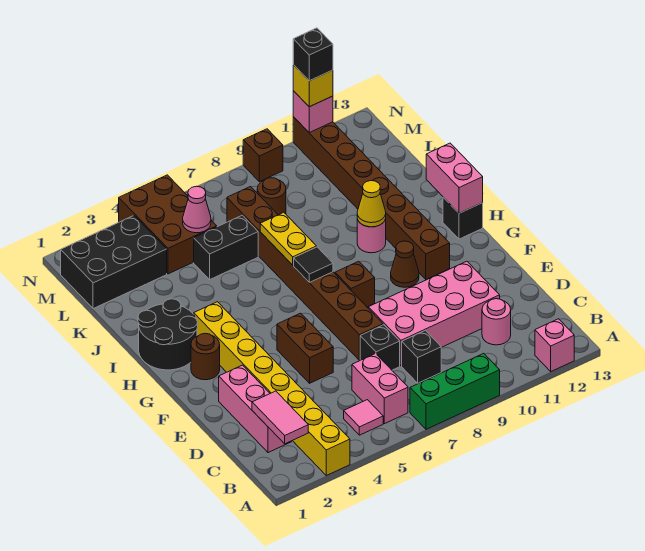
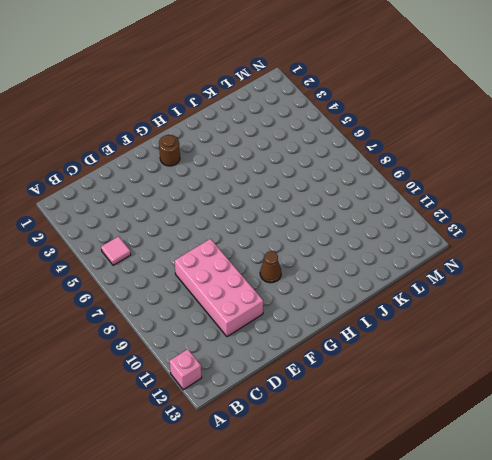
none -> yellow brick A3:H3 level 1
none -> green brick A7:A9 level 1
none -> pink brick B6:C6 level 1
none -> pink brick C2:E2 level 1

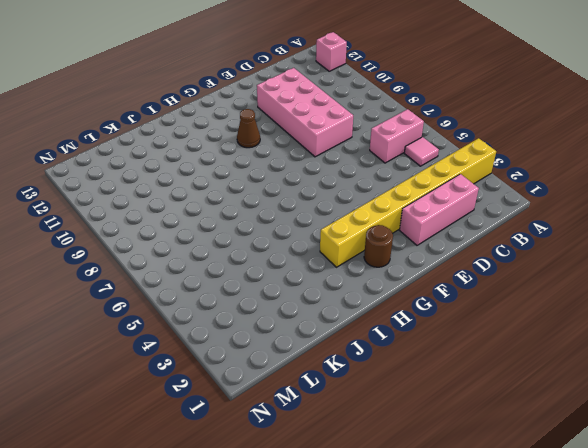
none -> green brick A7:A9 level 1
none -> black brick C8 level 1
none -> pink round brick C11 level 1
none -> black brick D7 level 1

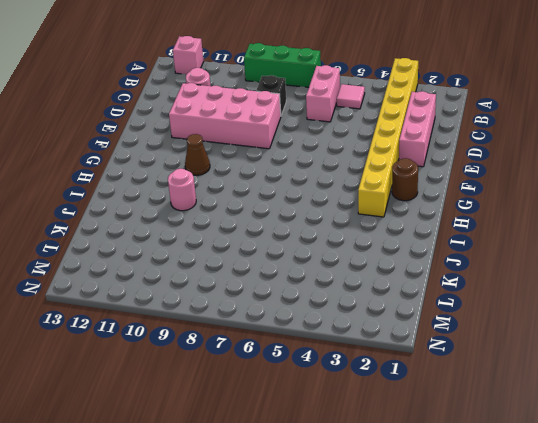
none -> black brick D7 level 1
none -> brown brick E5:F5 level 1
none -> brown brick E7:L7 level 1
none -> brown brick G8 level 1

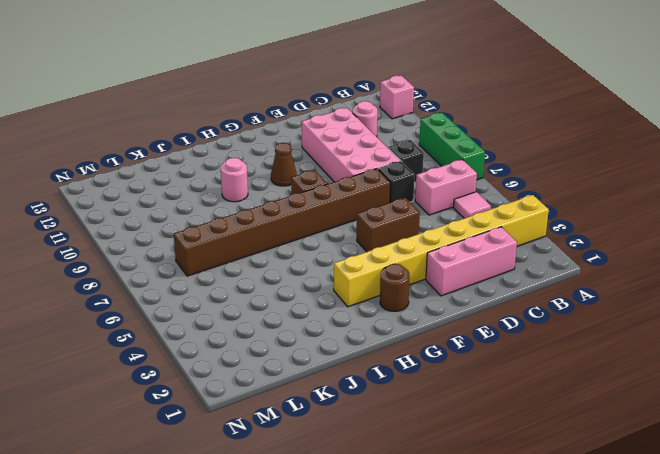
none -> brown brick G11:N11 level 1
none -> black round brick H1:I2 level 1
none -> black brick H13 level 1
none -> black brick K5:K6 level 1

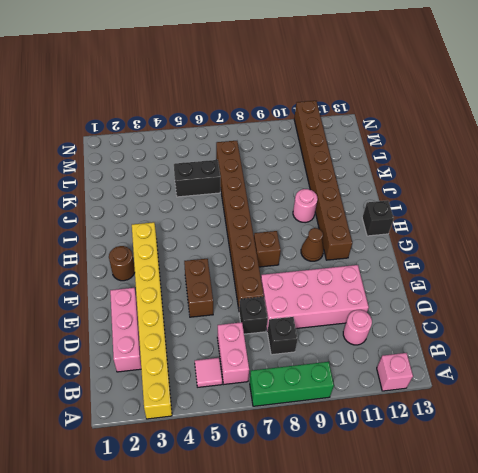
none -> black round brick H1:I2 level 1
none -> black brick L1:M3 level 1
none -> brown brick L4:N5 level 1
none -> brown round brick L8 level 1

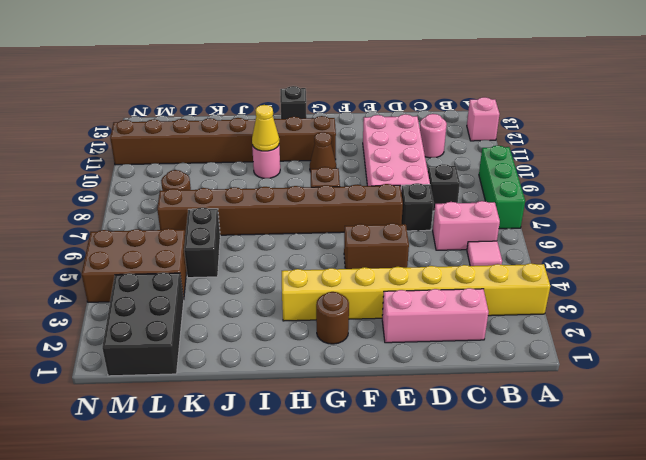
none -> black round brick H1:I2 level 1
none -> brown brick N9 level 1
none -> pink tile B2:C2 level 2
none -> black tile H7 level 2

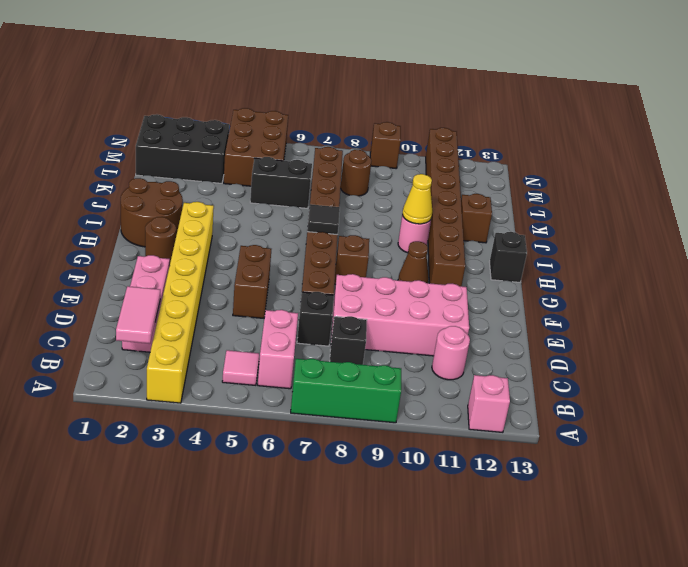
brown round brick H1:I2 level 1 -> black round brick H1:I2 level 1
brown brick J12 level 1 -> none
none -> pink brick H13:I13 level 2
none -> yellow plate I7:J7 level 2
none -> pink cone L5 level 2
none -> pink brick N11 level 2

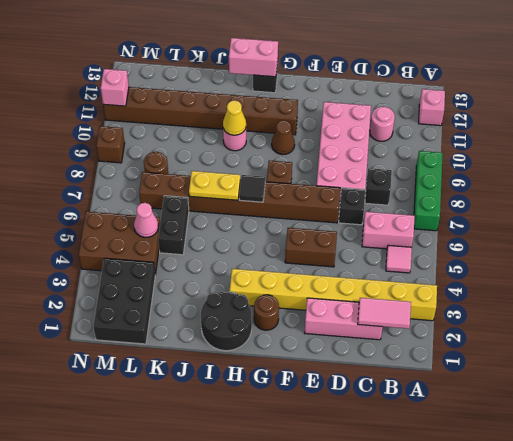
none -> yellow brick N11 level 3
none -> black brick N11 level 4

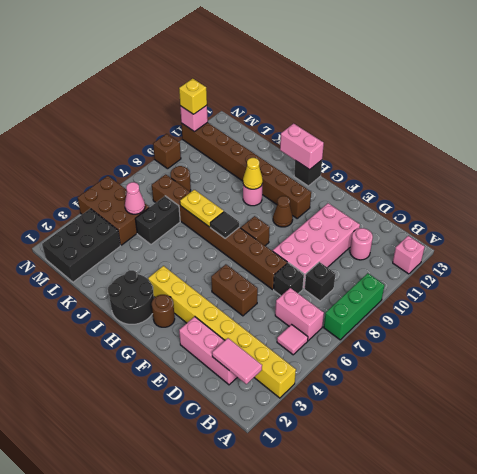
none -> black brick N11 level 4

